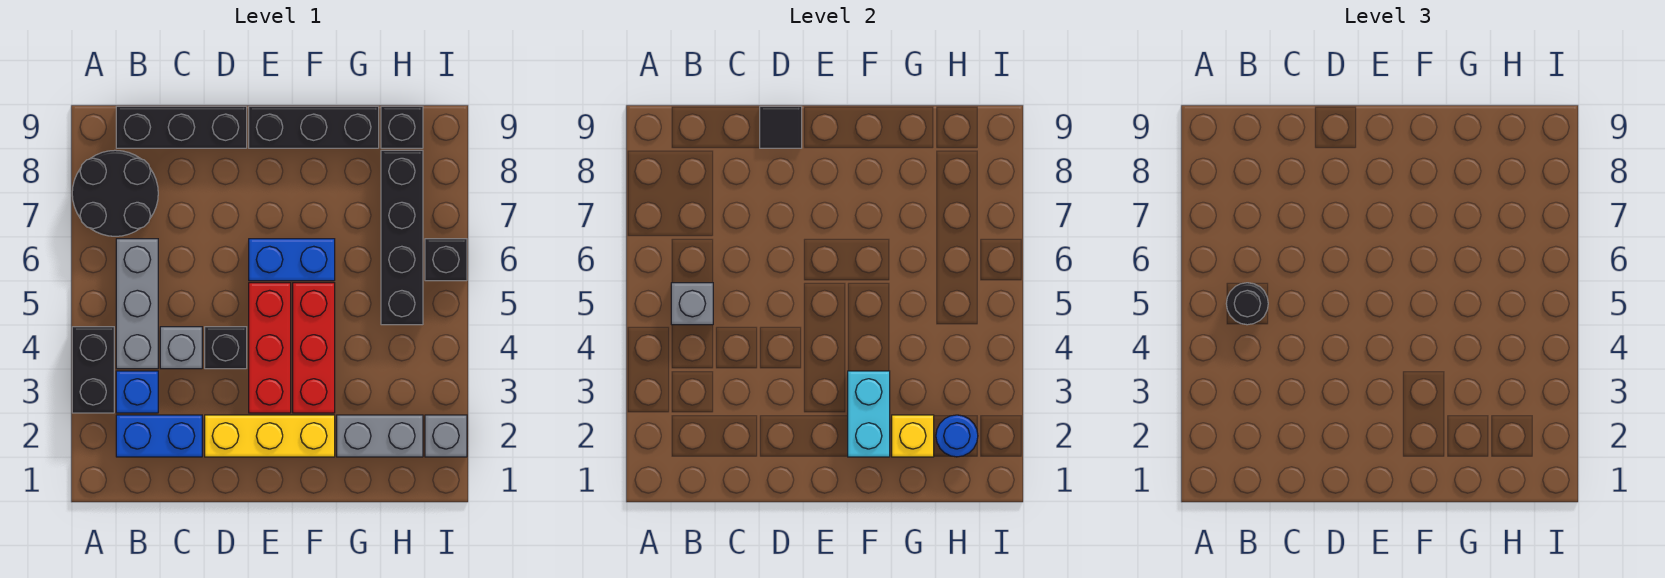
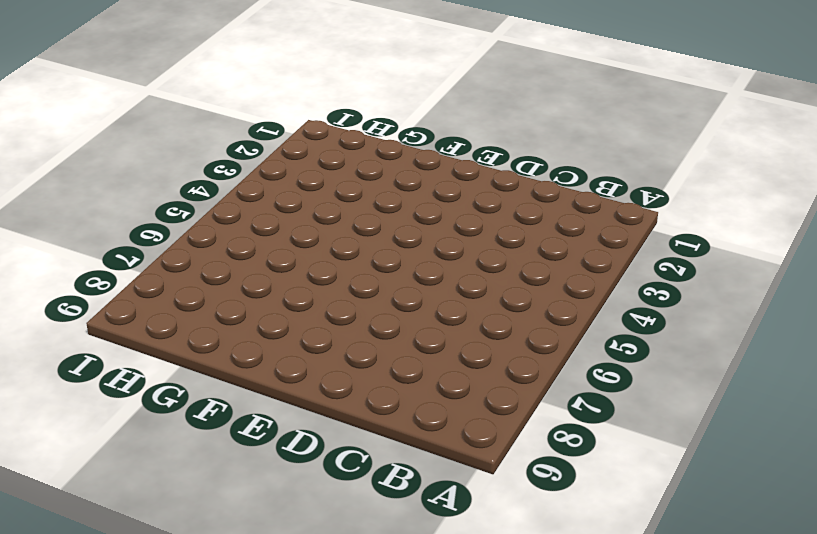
none -> black brick A3:A4 level 1
none -> black round brick A7:B8 level 1
none -> blue brick B2:C2 level 1

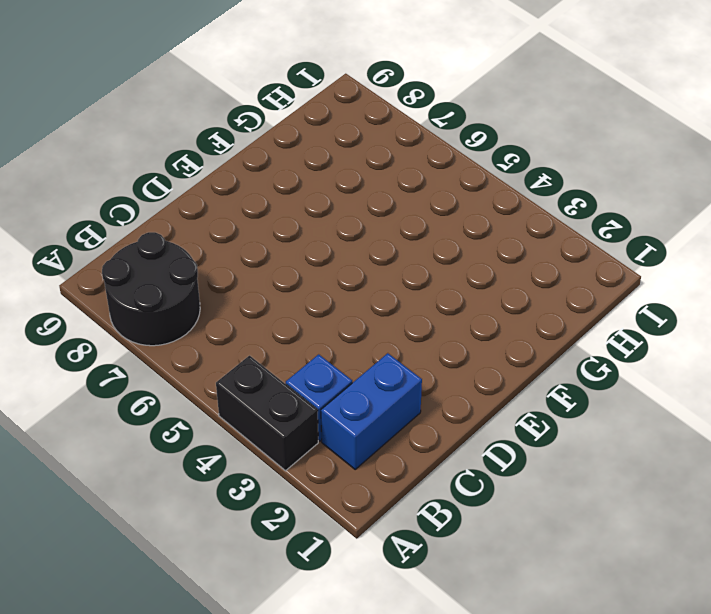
none -> grey brick B4:B6 level 1
none -> black brick B9:D9 level 1
none -> grey brick C4 level 1

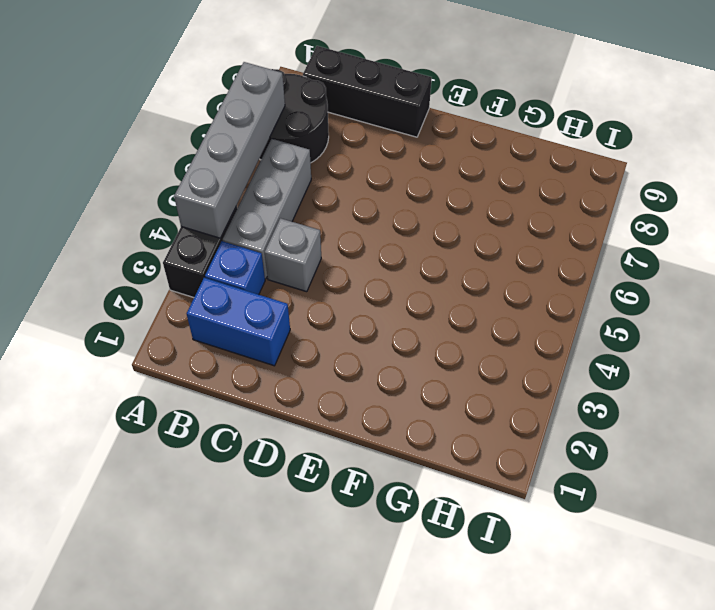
grey brick A4:A7 level 2 -> none
none -> yellow brick D2:F2 level 1
none -> black brick D4 level 1
none -> red brick E3:E5 level 1

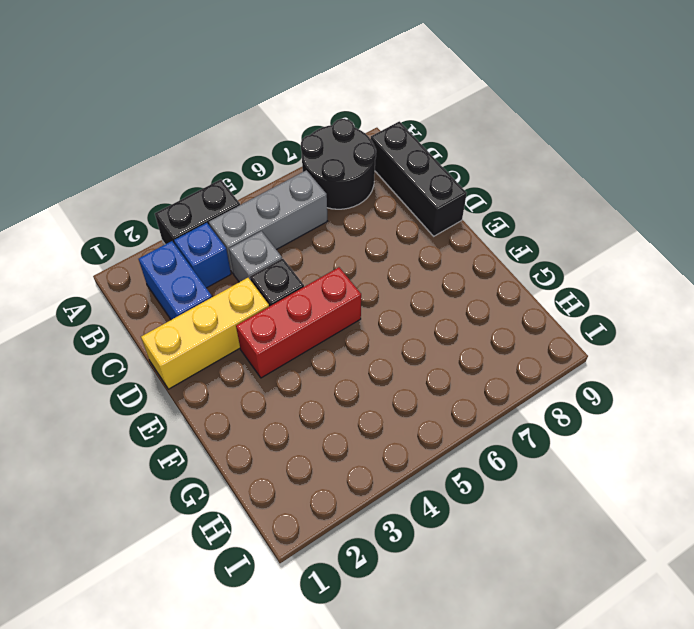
yellow brick D1:D3 level 1 -> yellow brick D2:F2 level 1
none -> blue brick E6:F6 level 1
none -> black brick E9:G9 level 1
none -> red brick F3:F5 level 1

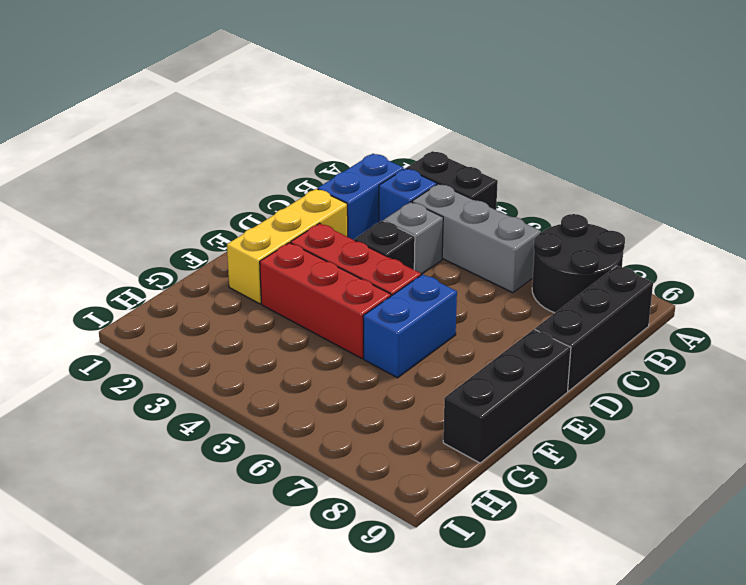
none -> grey brick G2:H2 level 1
none -> black brick H5:H8 level 1
none -> black brick H9 level 1

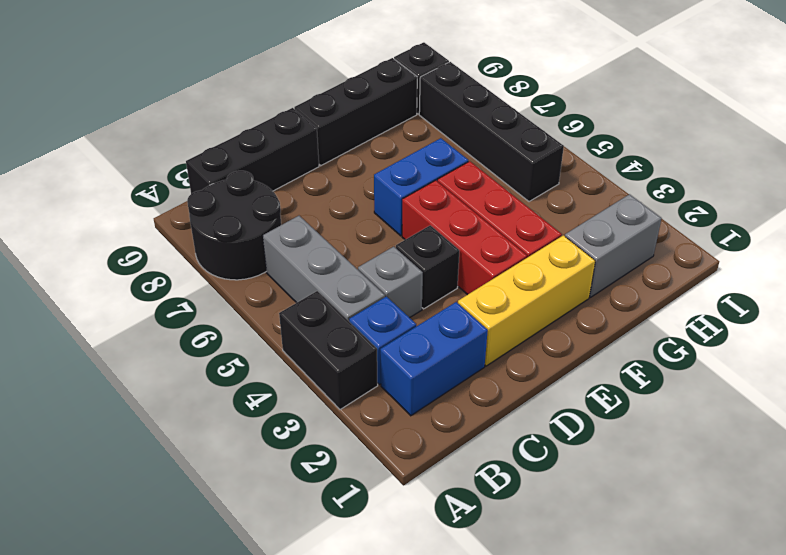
none -> grey brick I2 level 1
none -> black brick I6 level 1
none -> grey brick B5 level 2

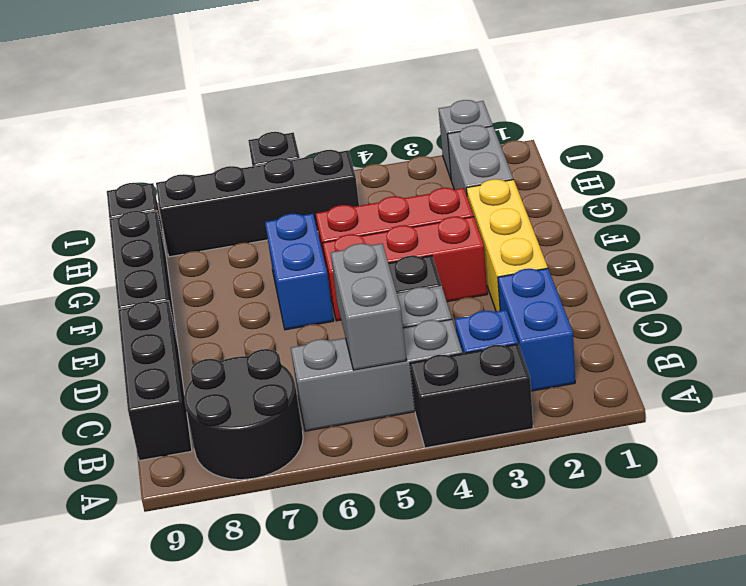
grey brick B5:C5 level 2 -> grey brick B5 level 2
none -> black tile D9 level 2
none -> cyan brick F2:F3 level 2
none -> yellow brick G2 level 2

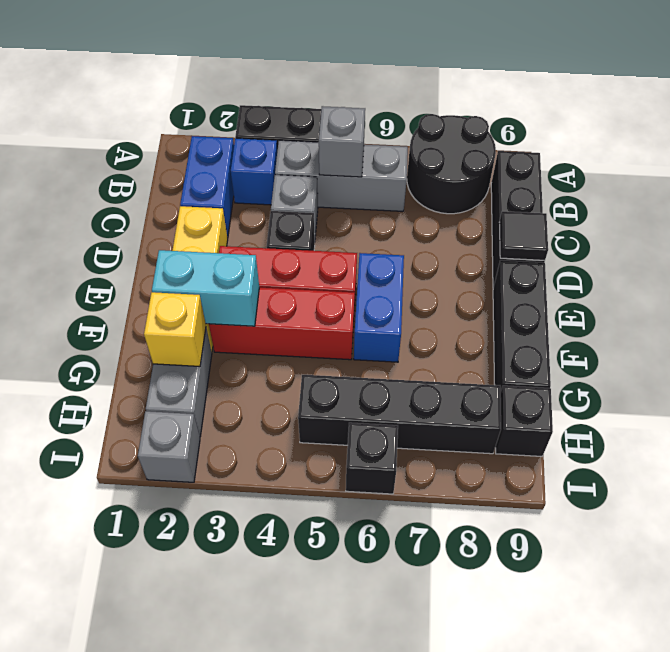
none -> blue round brick H2 level 2
none -> black round brick B5 level 3

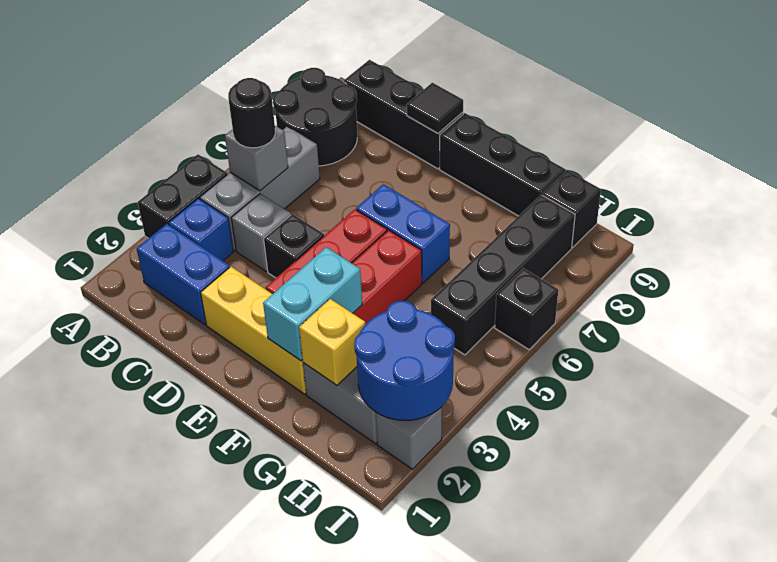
blue round brick H2:I3 level 2 -> blue round brick H2 level 2

